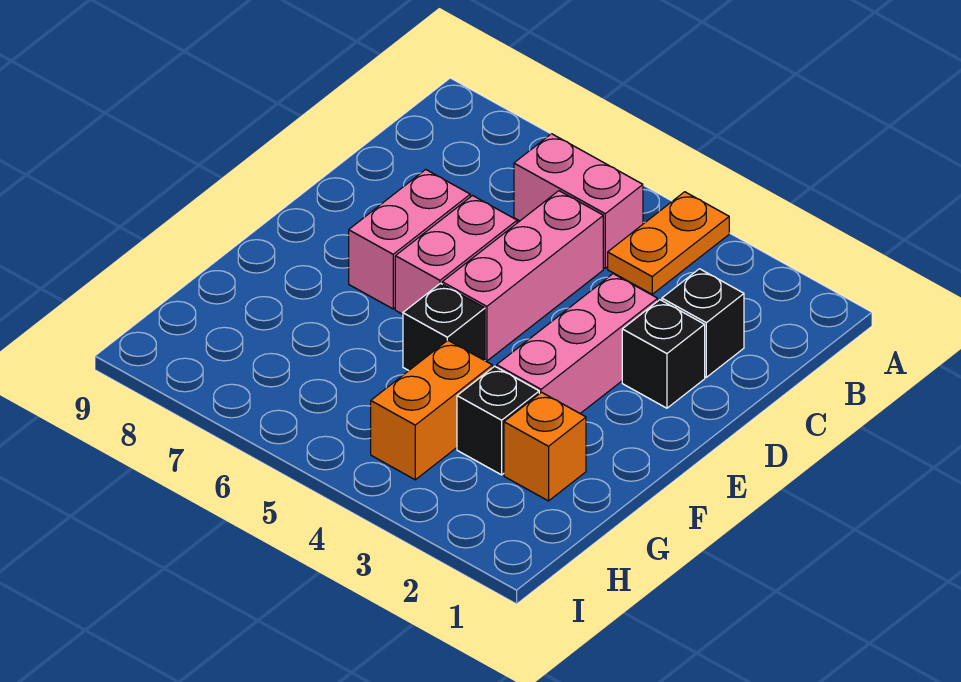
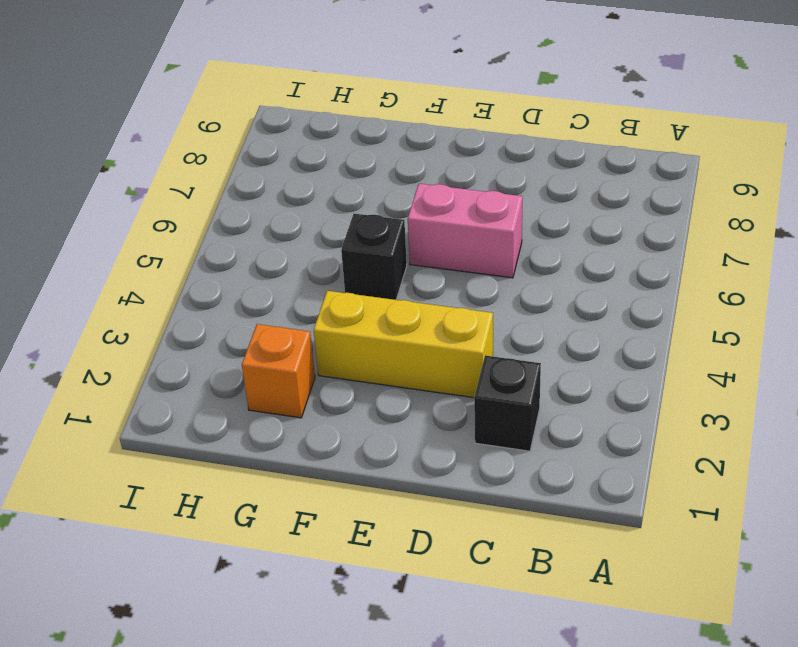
yellow brick D3:F3 level 1 -> pink brick D3:F3 level 1
none -> orange plate A4:B4 level 1
none -> pink brick B5:B6 level 1
none -> pink brick C5:E5 level 1

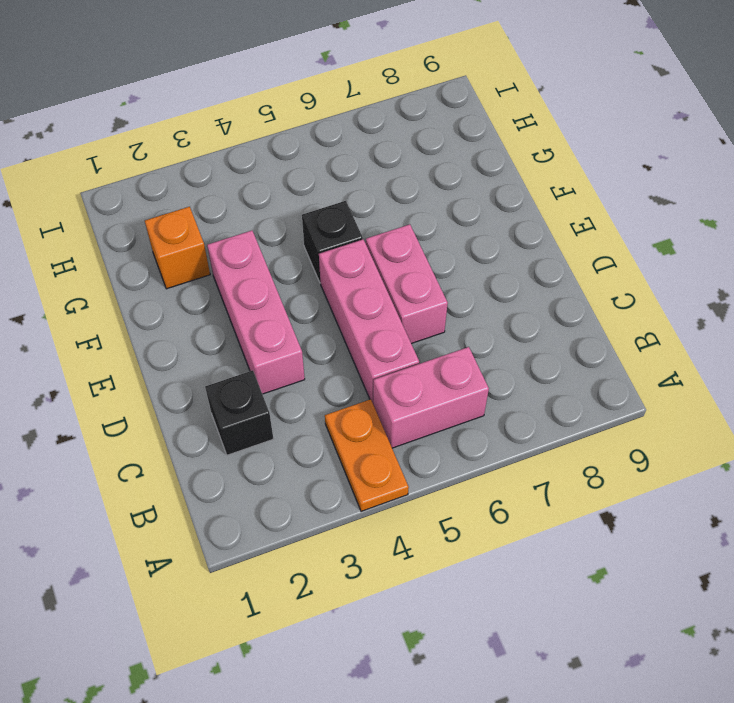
none -> black brick D2 level 1
none -> pink brick D7:E7 level 1
none -> black brick G3 level 1

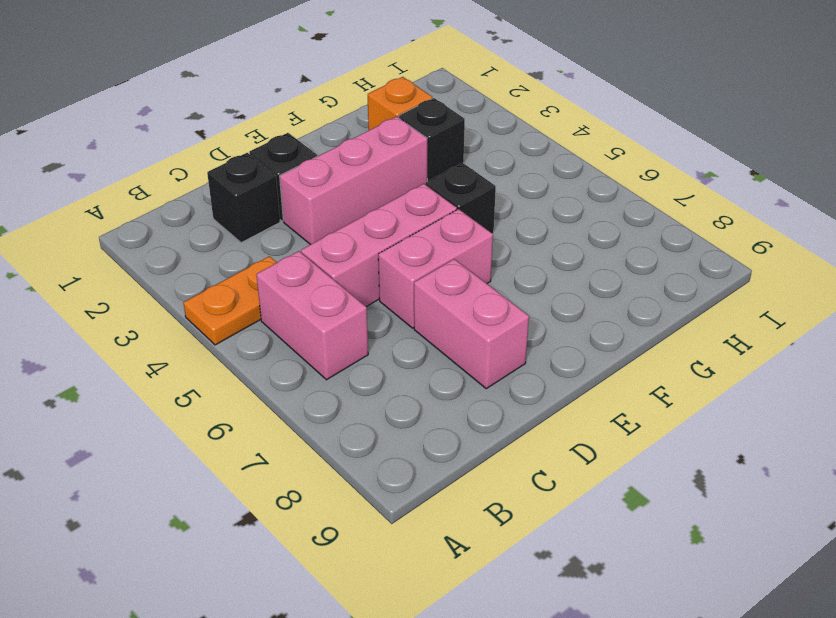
pink brick D7:D8 level 1 -> pink brick D7:E7 level 1
none -> orange brick G4:H4 level 1

